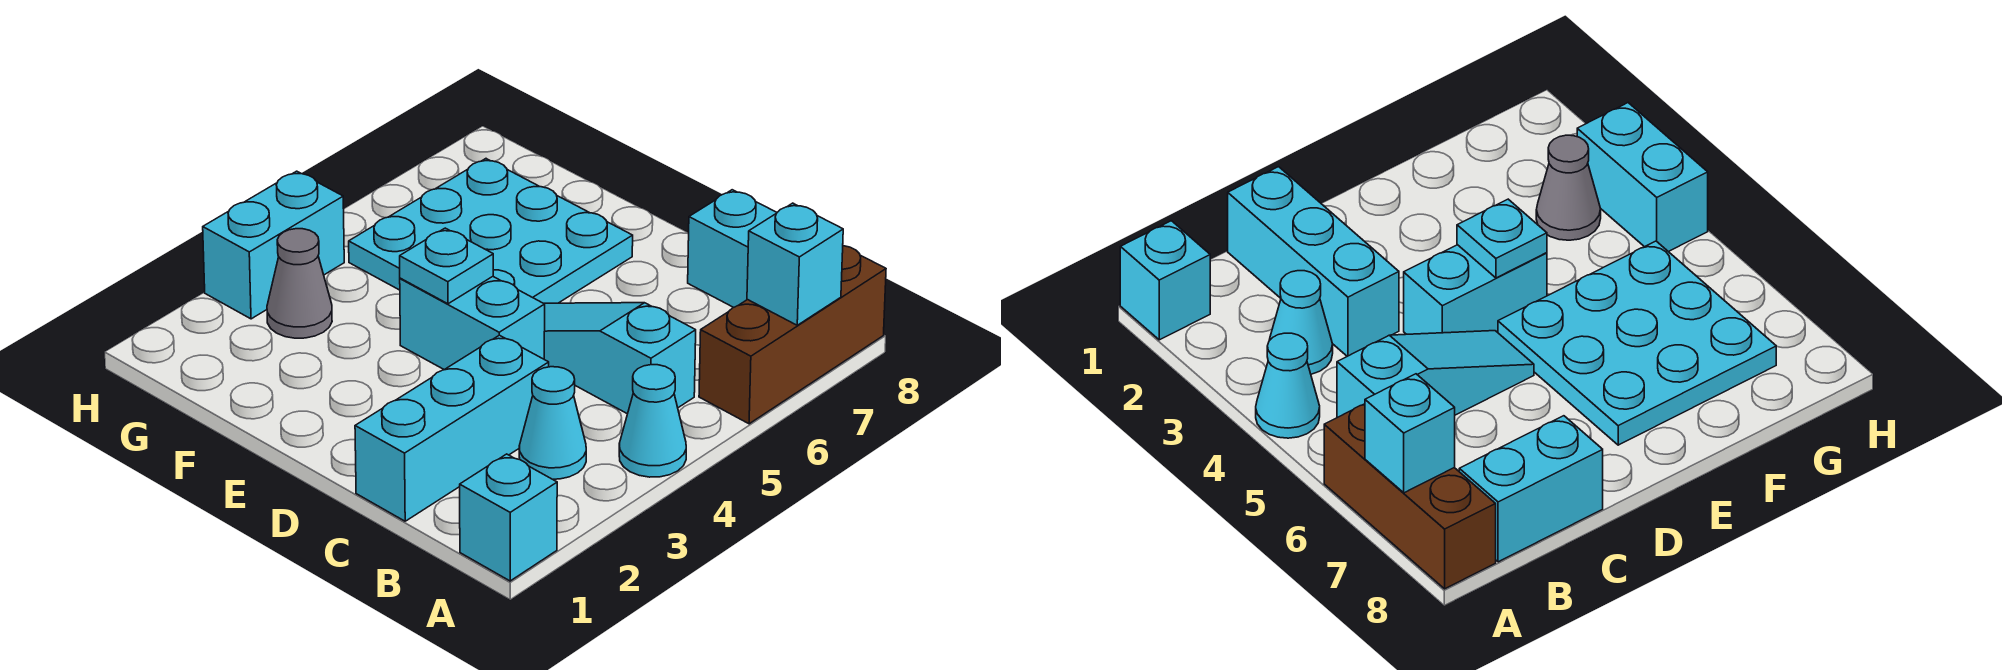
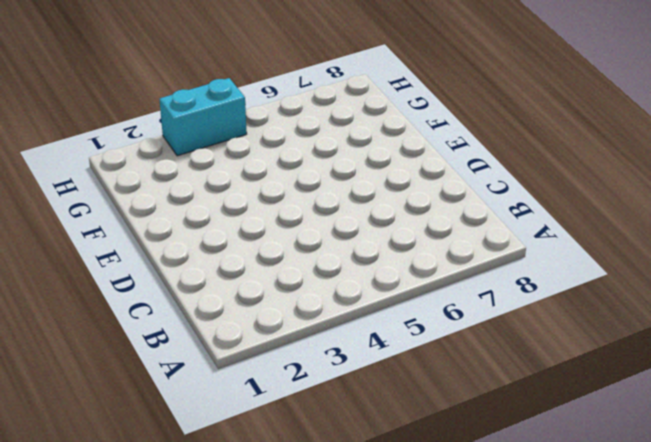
none -> cyan brick A1 level 1
none -> cyan cone A4 level 1
none -> brown brick A6:A8 level 1

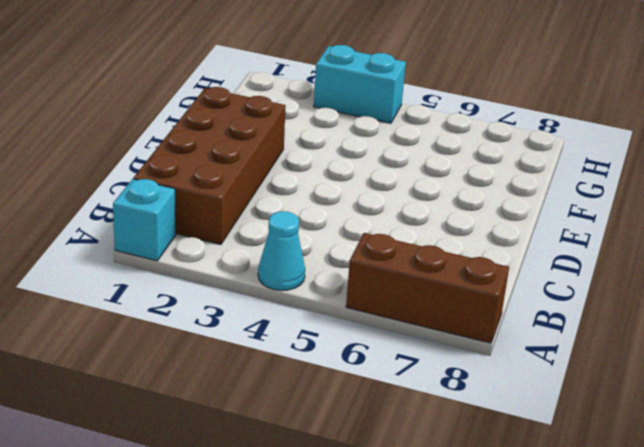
brown brick B1:E2 level 1 -> cyan brick C1:C3 level 1
none -> cyan cone B3 level 1
none -> cyan slope B5:D5 level 1 top B
none -> cyan brick B8:C8 level 1

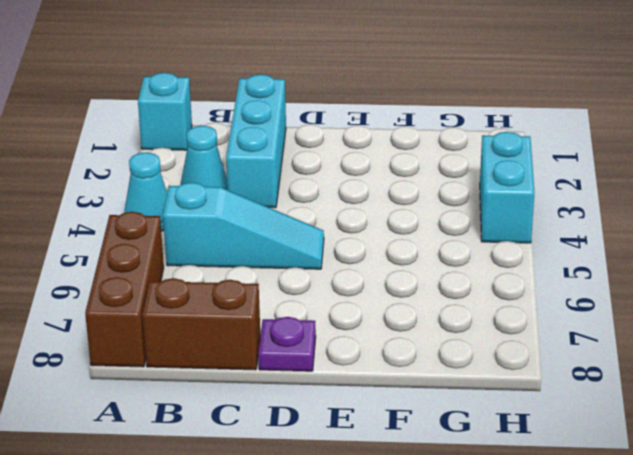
brown brick B8:C8 level 1 -> cyan brick B8:C8 level 1
purple plate D8 level 1 -> none
none -> cyan brick D4:E4 level 1
none -> cyan plate E5:G7 level 1
none -> grey cone G3 level 1

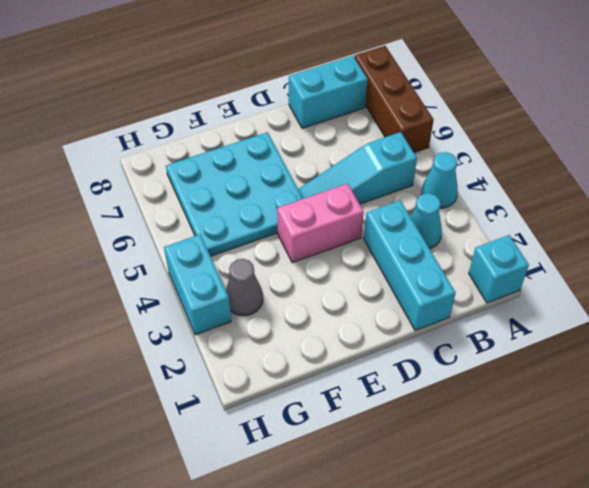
pink brick D4:E4 level 1 -> cyan brick D4:E4 level 1
none -> cyan brick A7 level 2
none -> cyan plate E4 level 2

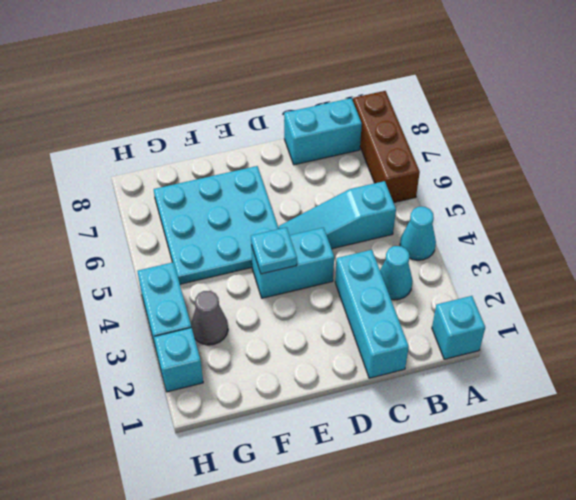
cyan brick H2 level 1 -> cyan brick A7 level 2

